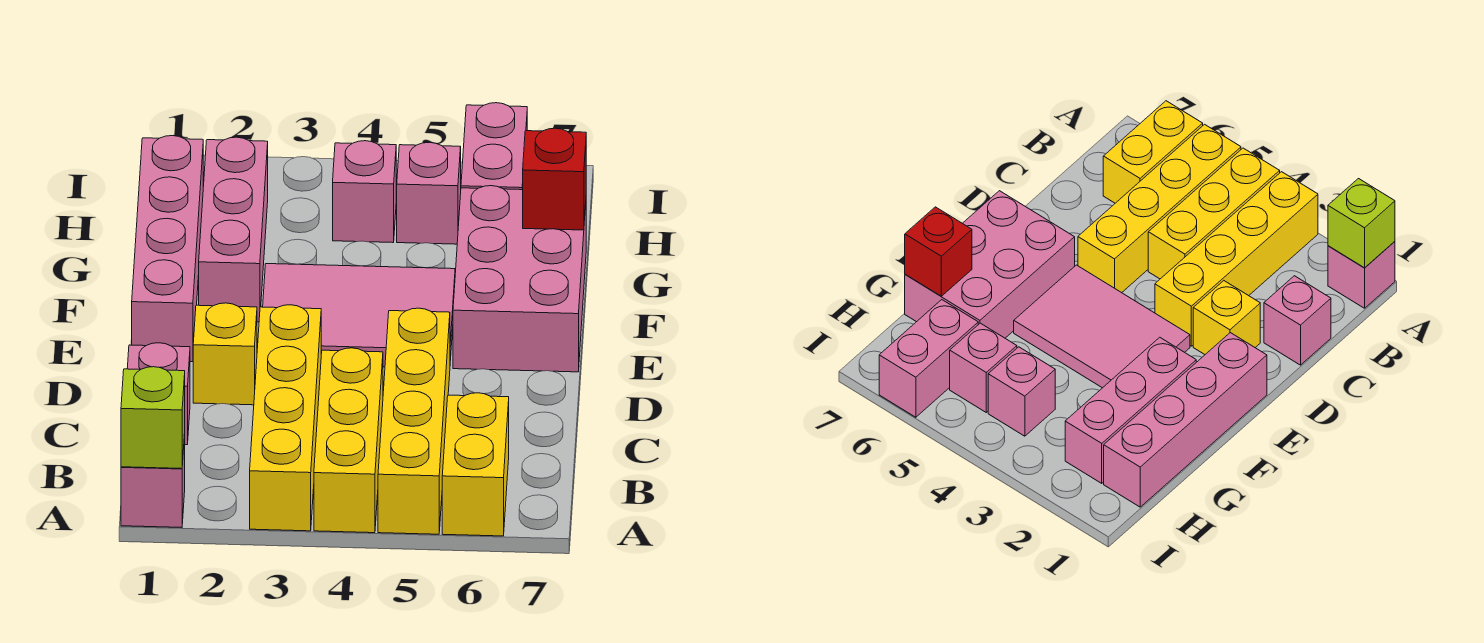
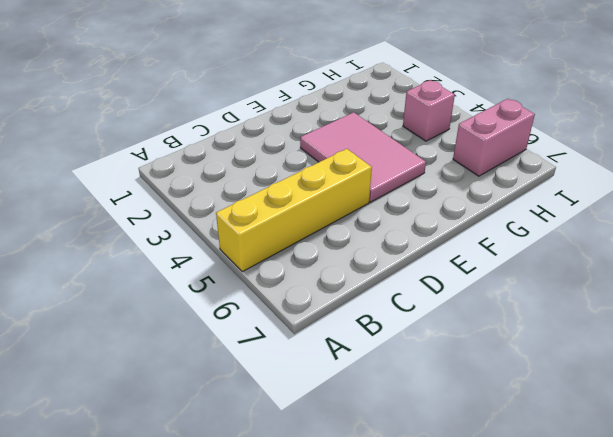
none -> pink brick A1 level 1
none -> yellow brick A3:D3 level 1
none -> yellow brick A4:C4 level 1

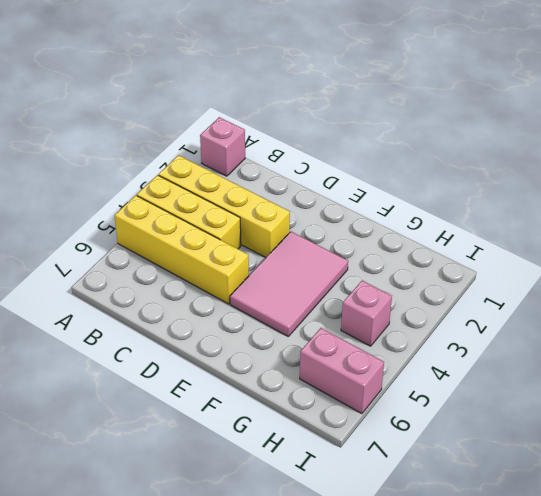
none -> yellow brick A6:B6 level 1
none -> pink brick C1 level 1
none -> yellow brick D2 level 1

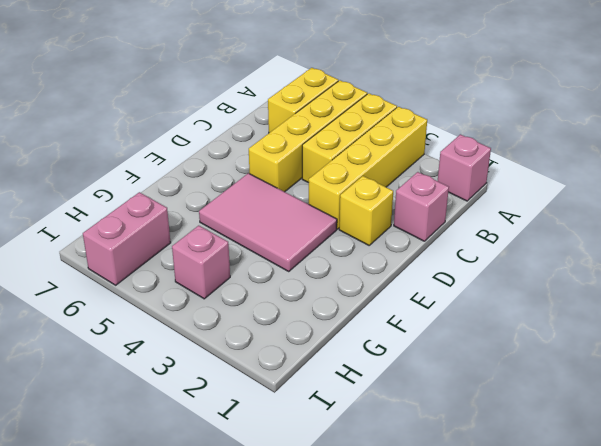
none -> pink brick E1:H1 level 1
none -> pink brick E6:G7 level 1
none -> pink brick F2:H2 level 1

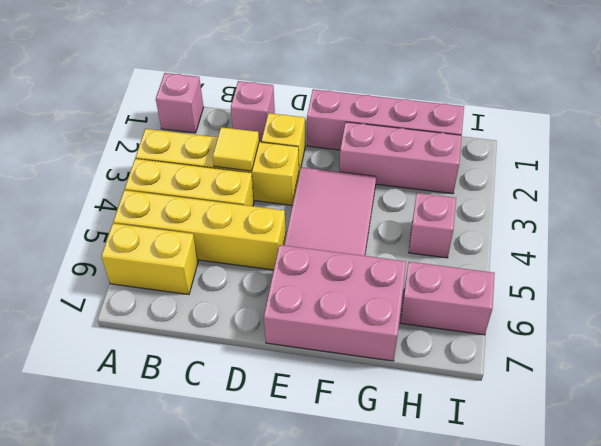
yellow tile C3 level 2 -> none
none -> pink brick H5 level 1
none -> lime brick A1 level 2
none -> red brick G7 level 2

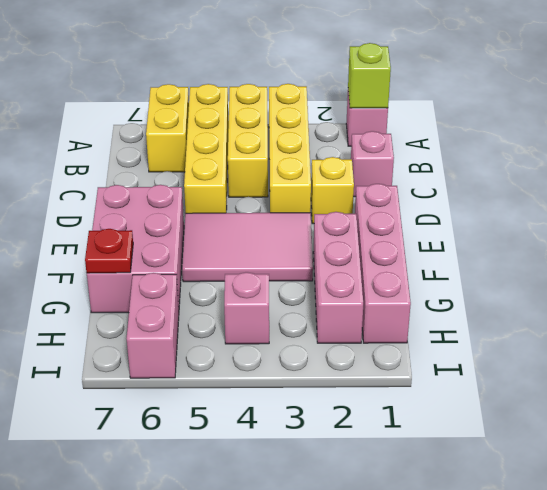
red plate G7 level 2 -> red brick G7 level 2
none -> pink brick H5 level 1

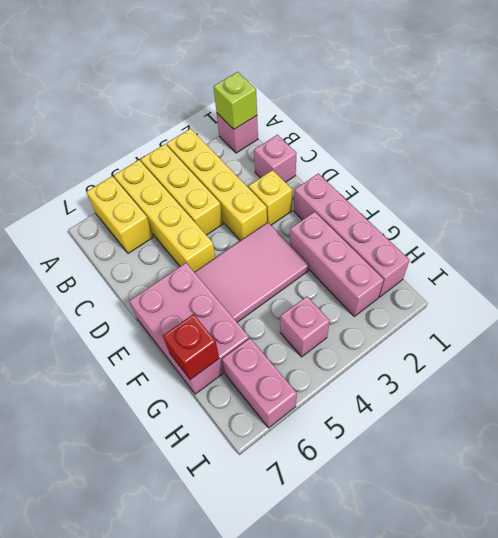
none -> pink brick H5 level 1

